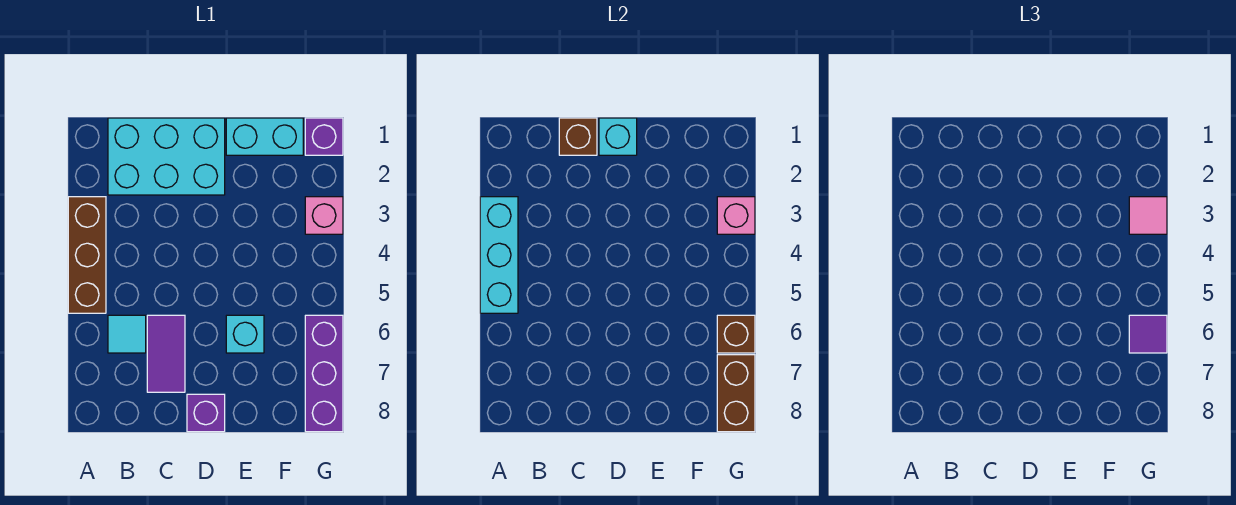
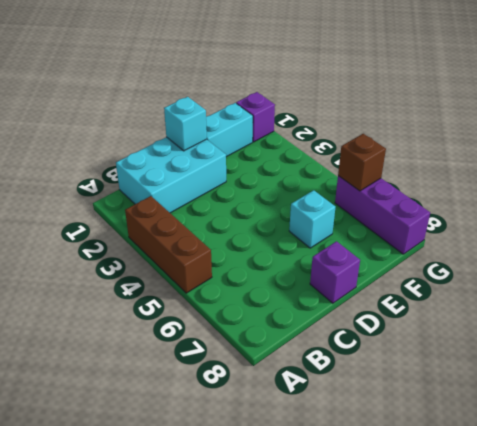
none -> cyan tile B6 level 1
none -> purple tile C6:C7 level 1
none -> pink brick G3 level 1

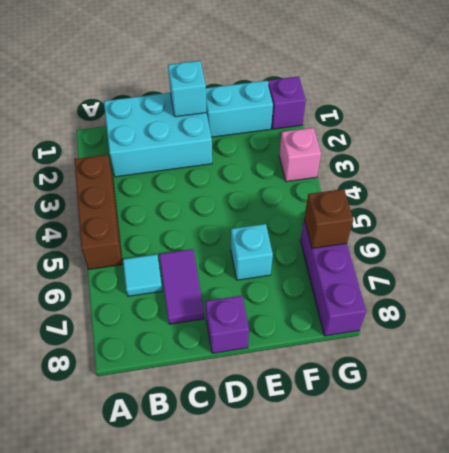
none -> cyan brick A3:A5 level 2
none -> brown brick C1 level 2
none -> pink brick G3 level 2

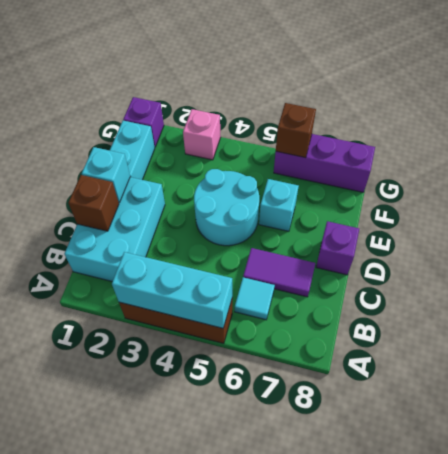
cyan round brick D4:E5 level 1 -> none
none -> pink brick G3 level 2
none -> brown brick G7:G8 level 2
none -> pink tile G3 level 3

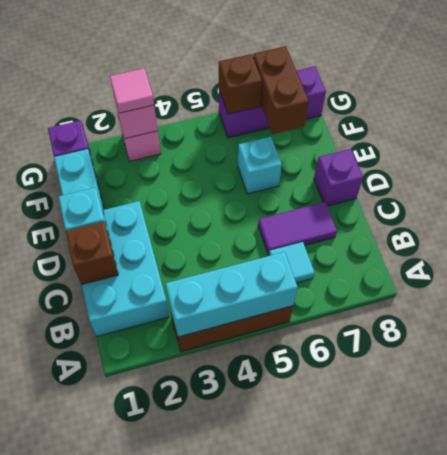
brown brick F7:G7 level 2 -> brown brick G7:G8 level 2
none -> purple tile G6 level 3

